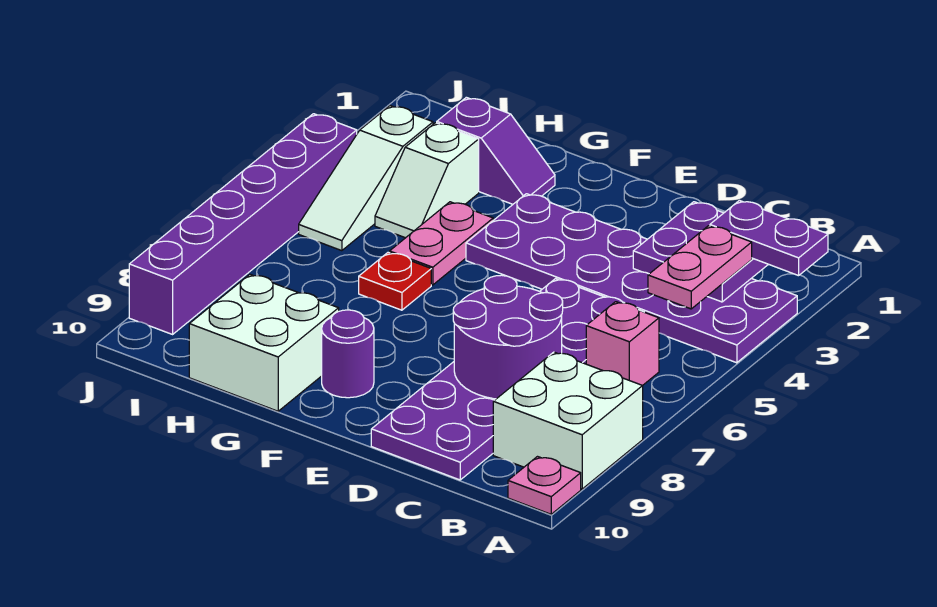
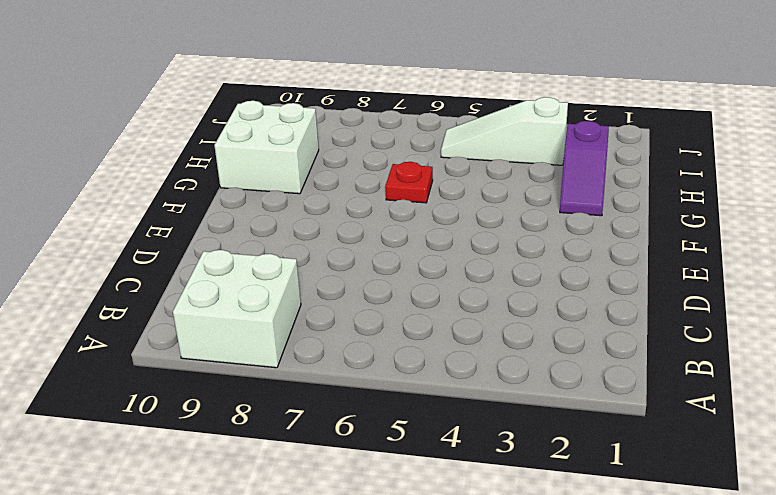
none -> purple plate A3:F4 level 1
none -> pink plate A10 level 1
none -> pink brick B6 level 1

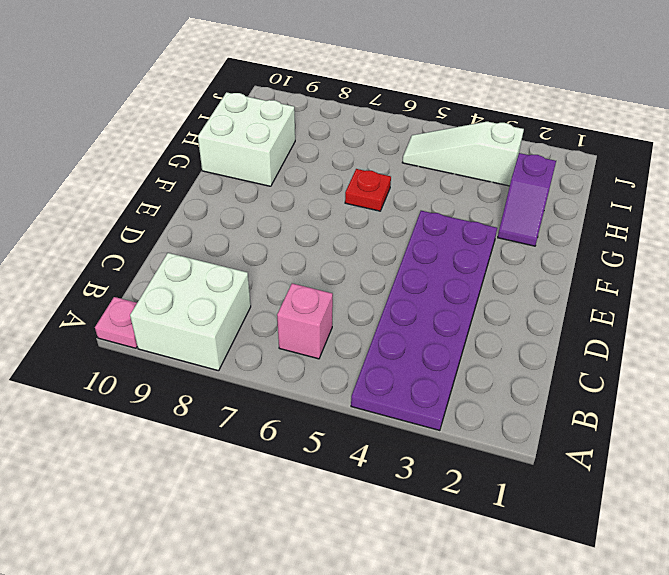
none -> purple plate C5:D10 level 1
none -> purple round brick F9 level 1
none -> pink plate G4:G5 level 1

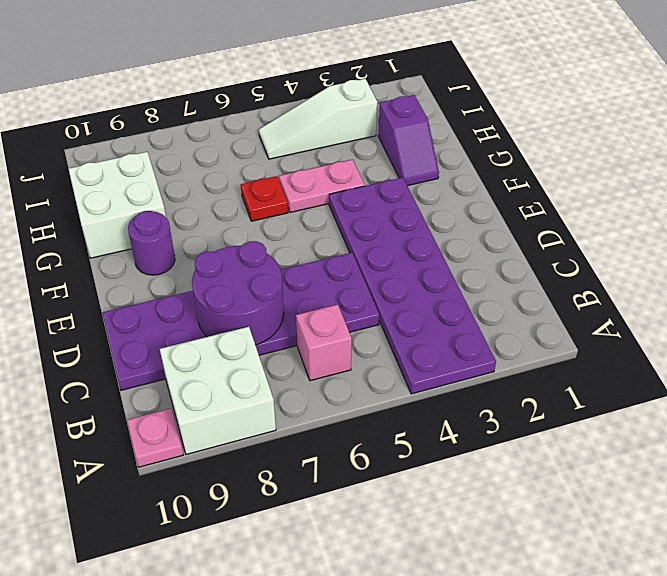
none -> white slope H3:H4 level 1 top 3
none -> purple brick J4:J9 level 1
none -> purple plate B2:C3 level 2

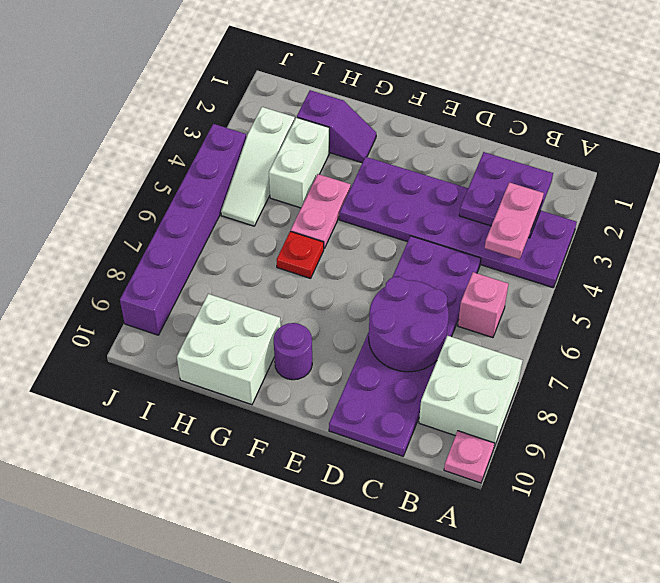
white brick H3:H4 level 1 -> white slope H3:H4 level 1 top 3
none -> purple plate A2:B2 level 3

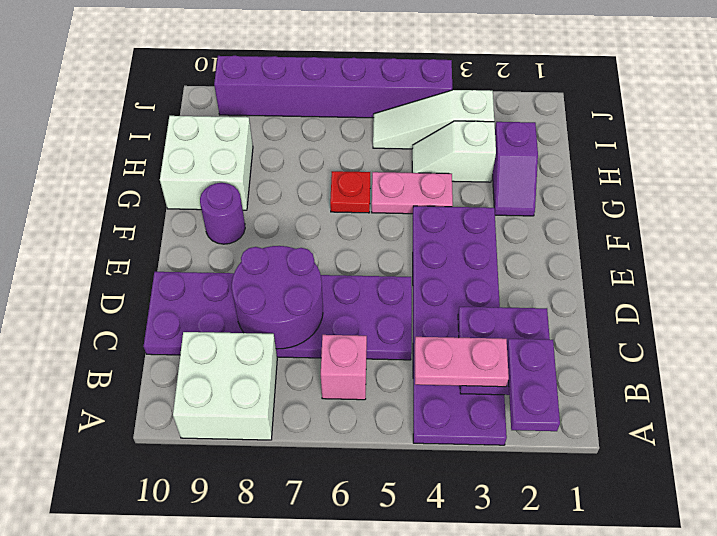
none -> pink plate A10 level 1

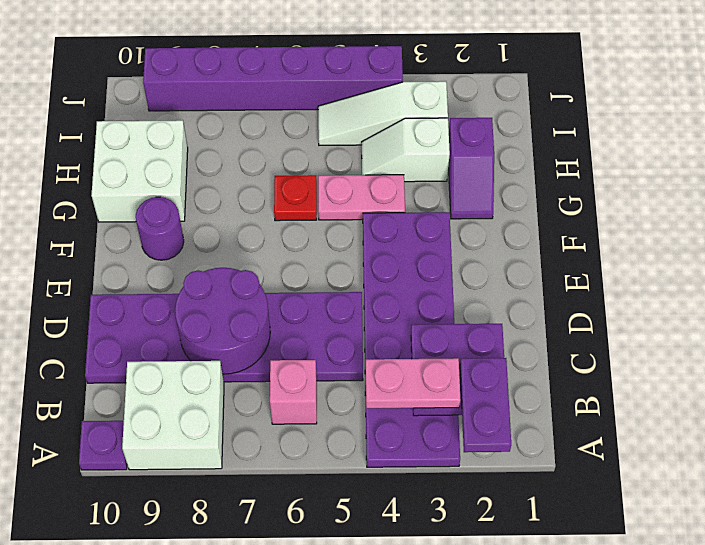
purple plate A10 level 1 -> pink plate A10 level 1

